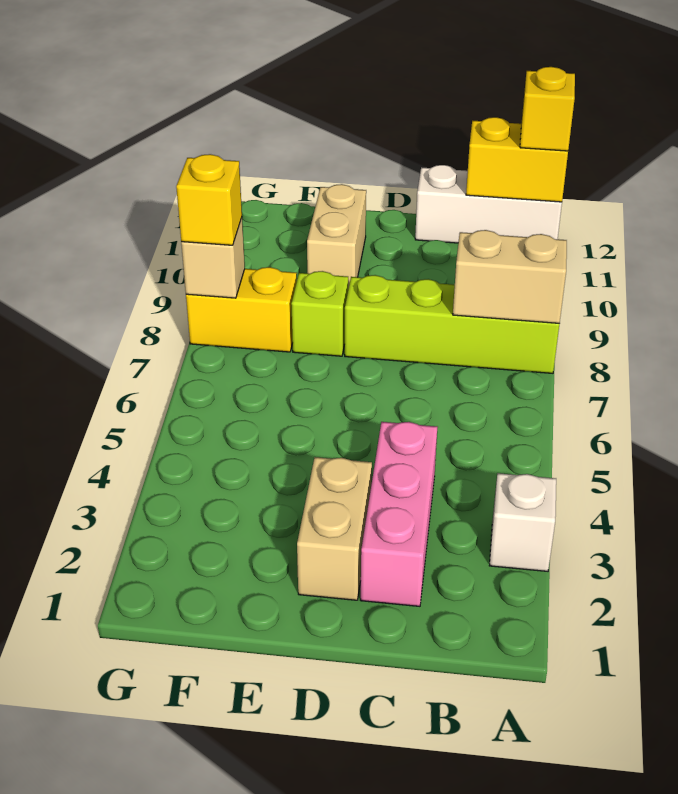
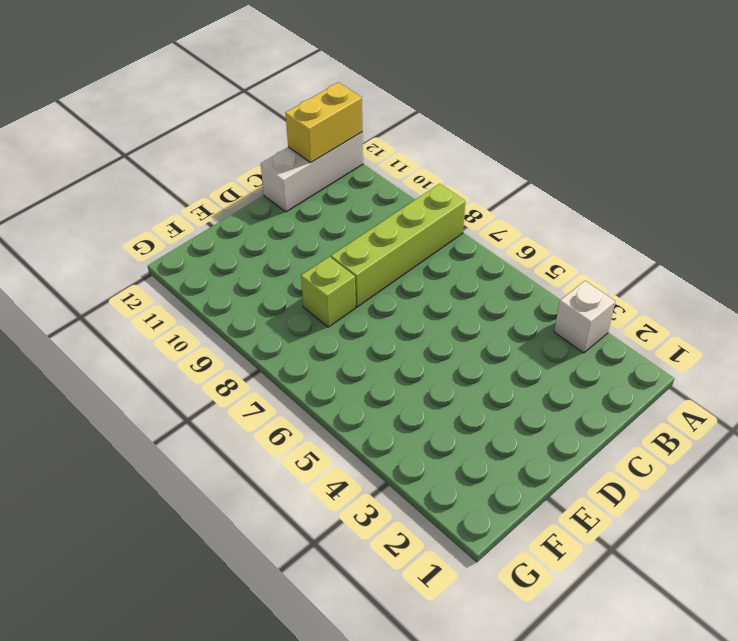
none -> pink brick C2:C4 level 1
none -> tan brick D2:D3 level 1
none -> tan brick E10:E11 level 1

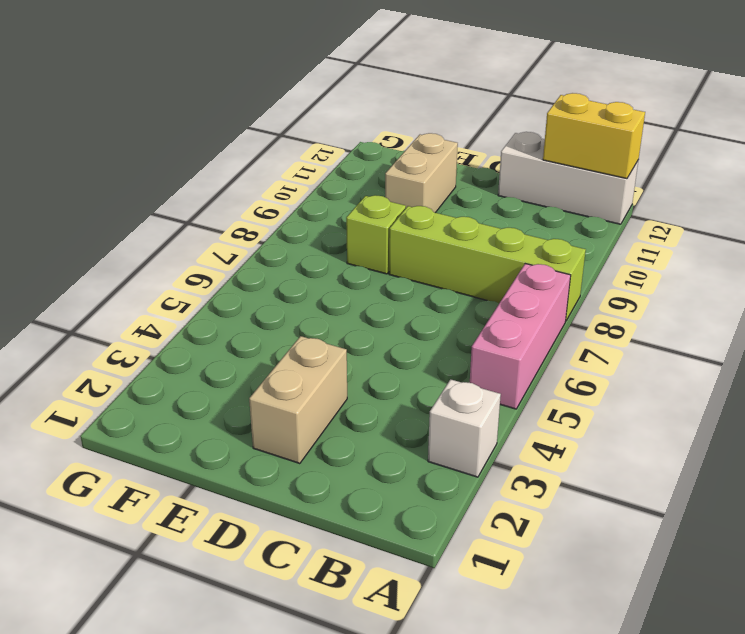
pink brick A5:A7 level 1 -> pink brick C2:C4 level 1
none -> yellow brick F8:G8 level 1
none -> tan brick A8:B8 level 2
none -> tan brick G8 level 2

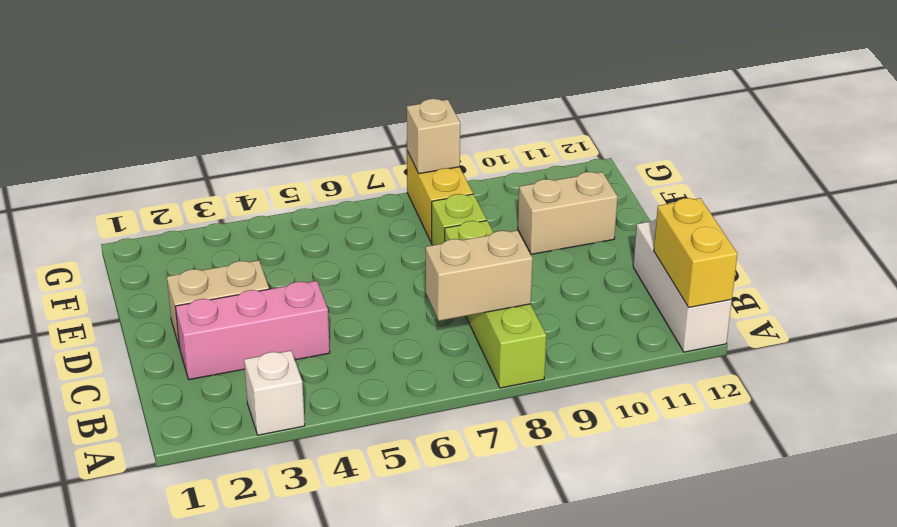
tan brick B7:B8 level 2 -> tan brick A8:B8 level 2
none -> yellow brick A12 level 3
none -> yellow brick G8 level 3

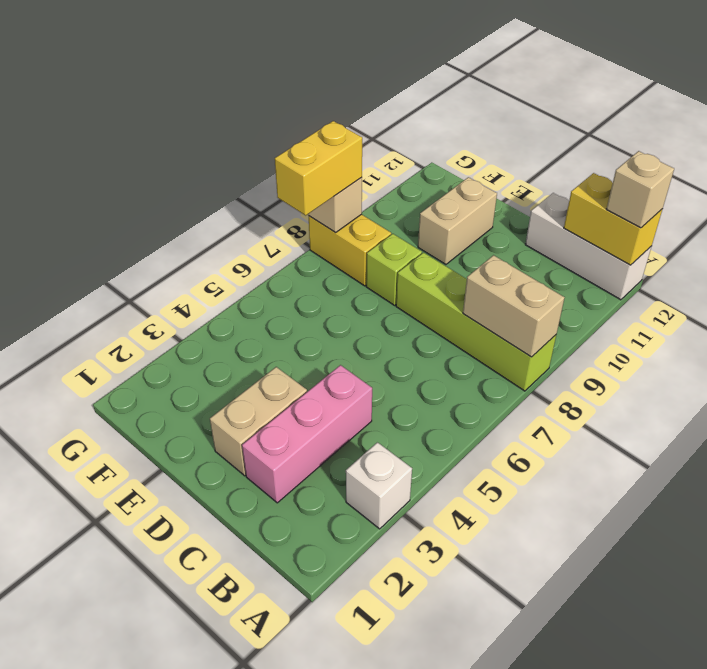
tan brick A12 level 3 -> yellow brick A12 level 3
yellow brick G7:G8 level 3 -> yellow brick G8 level 3

